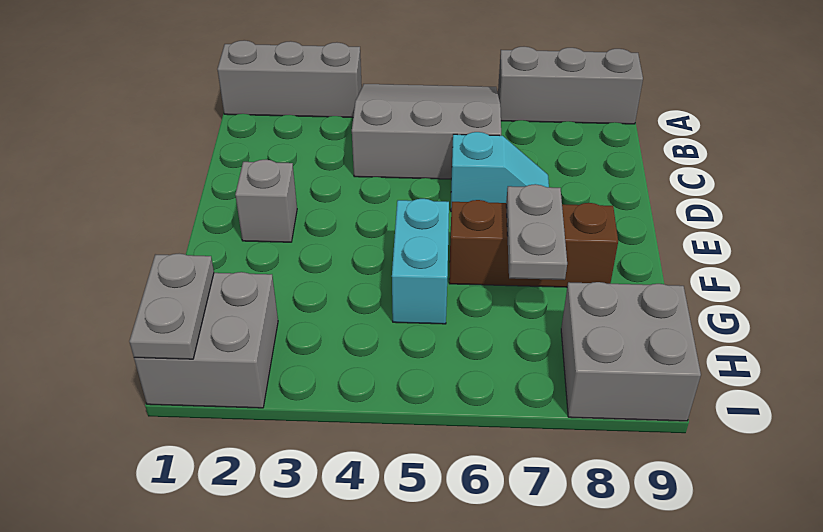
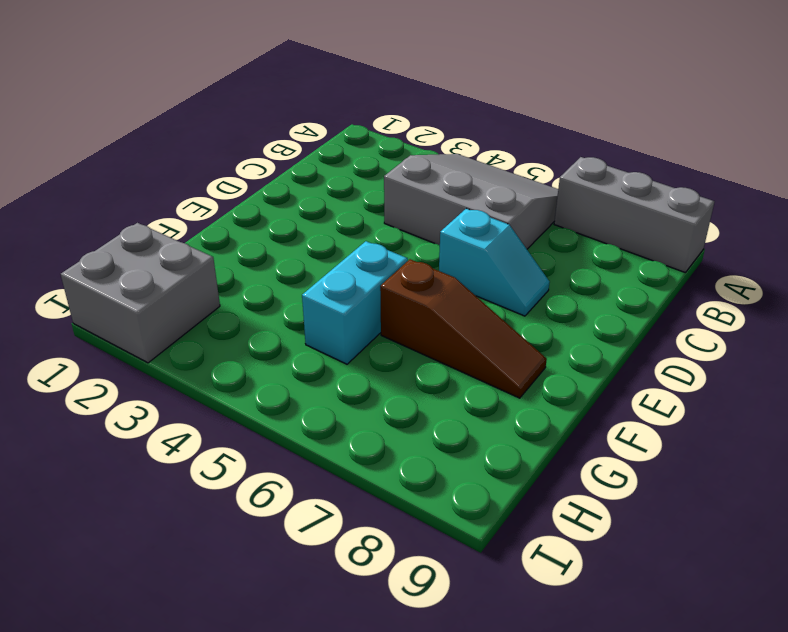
brown slope F6:F8 level 1 top 6 -> brown brick F6:F8 level 1
none -> grey brick A1:A3 level 1
none -> grey brick E2 level 1

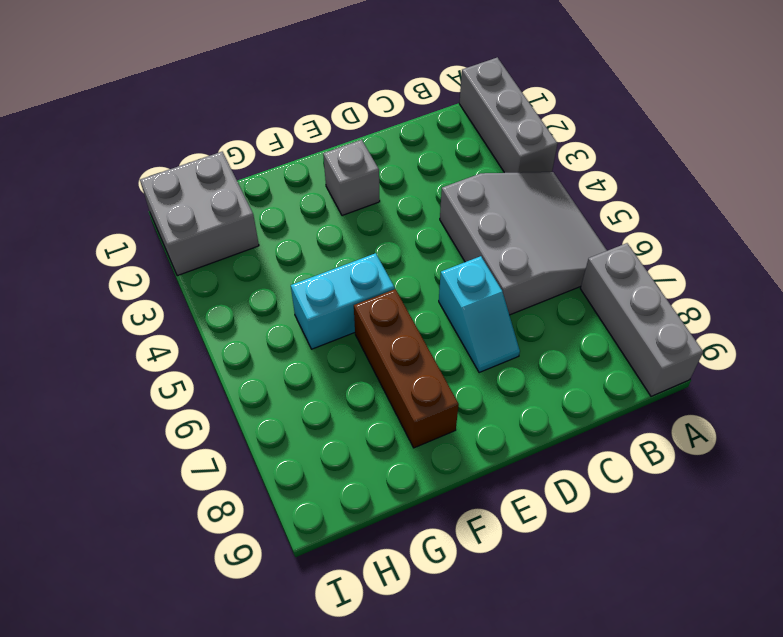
none -> grey brick H8:I9 level 1
none -> grey plate F7:G7 level 2

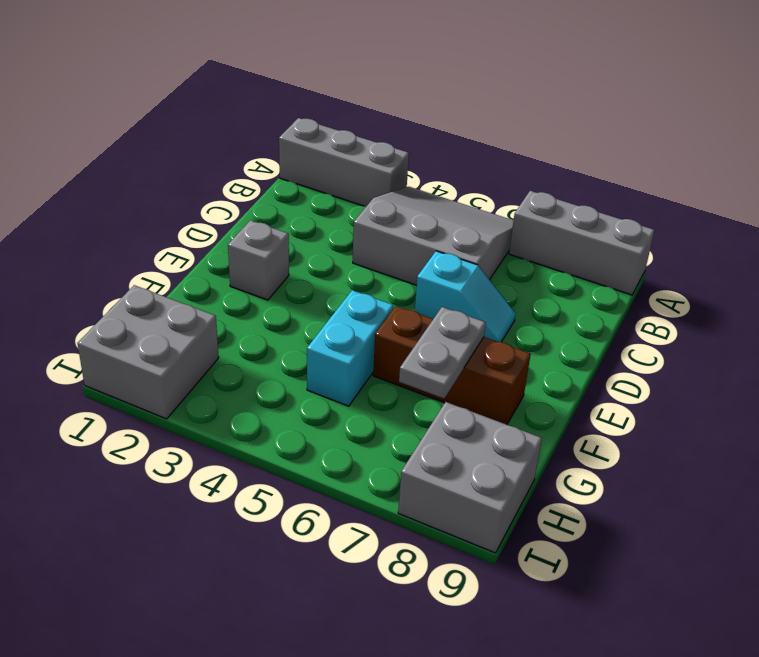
none -> grey plate H1:I1 level 2

